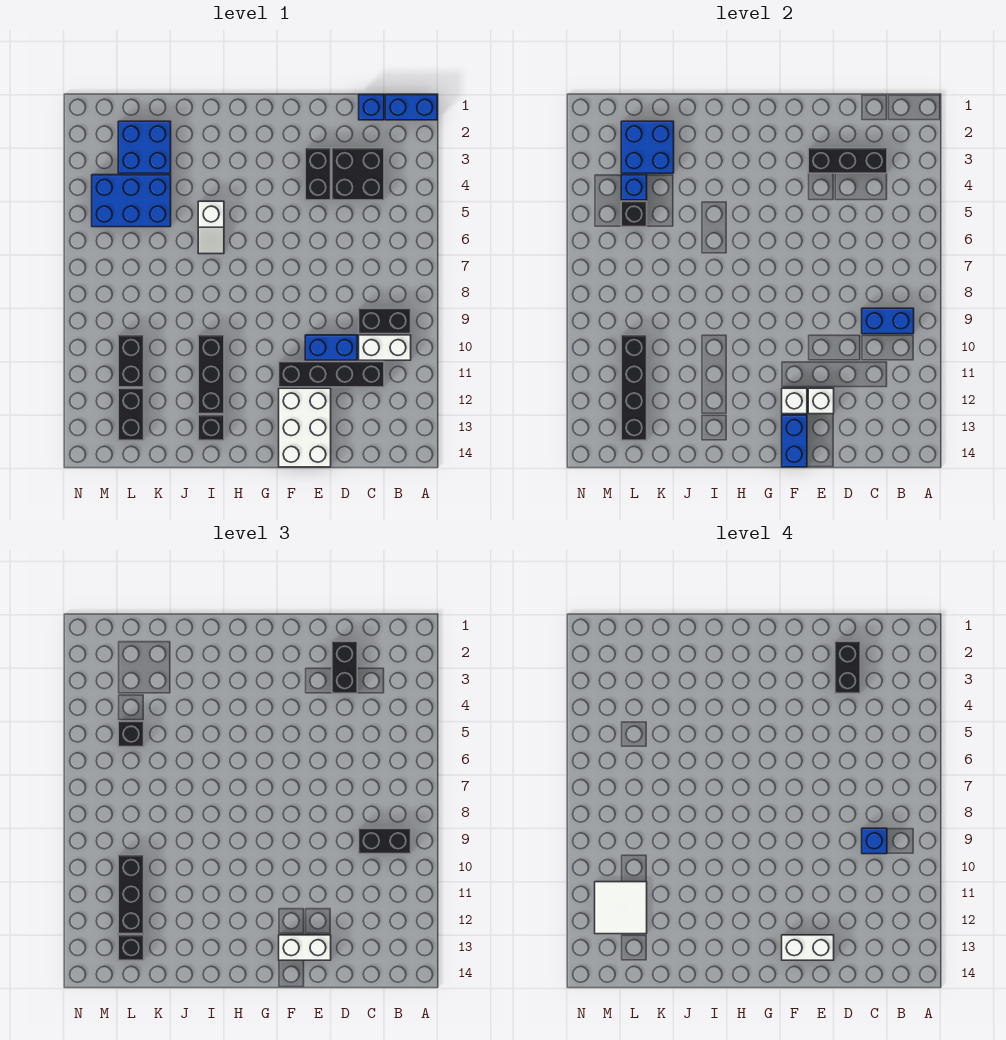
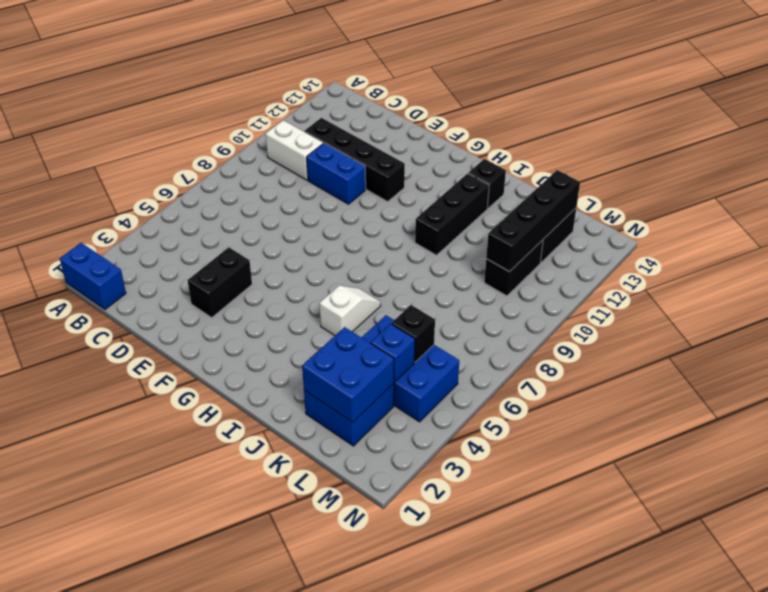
none -> black brick B9:C9 level 1
none -> blue brick C1 level 1
none -> black brick C3:D4 level 1
none -> white brick E12:F14 level 1

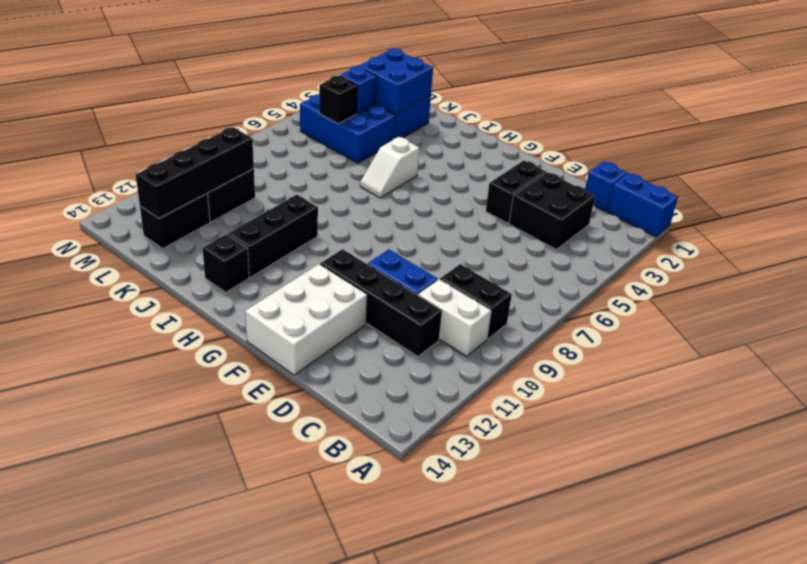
none -> blue brick B9:C9 level 2
none -> black brick C3:E3 level 2
none -> white brick E12 level 2
none -> white brick F12 level 2

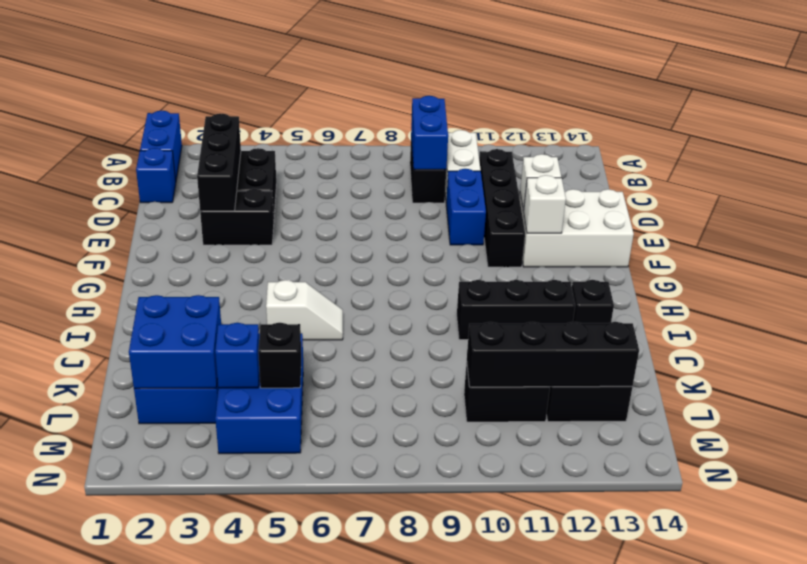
none -> blue brick F13:F14 level 2
none -> black brick B9:C9 level 3
none -> black brick D2:D3 level 3
none -> white brick E13:F13 level 3

